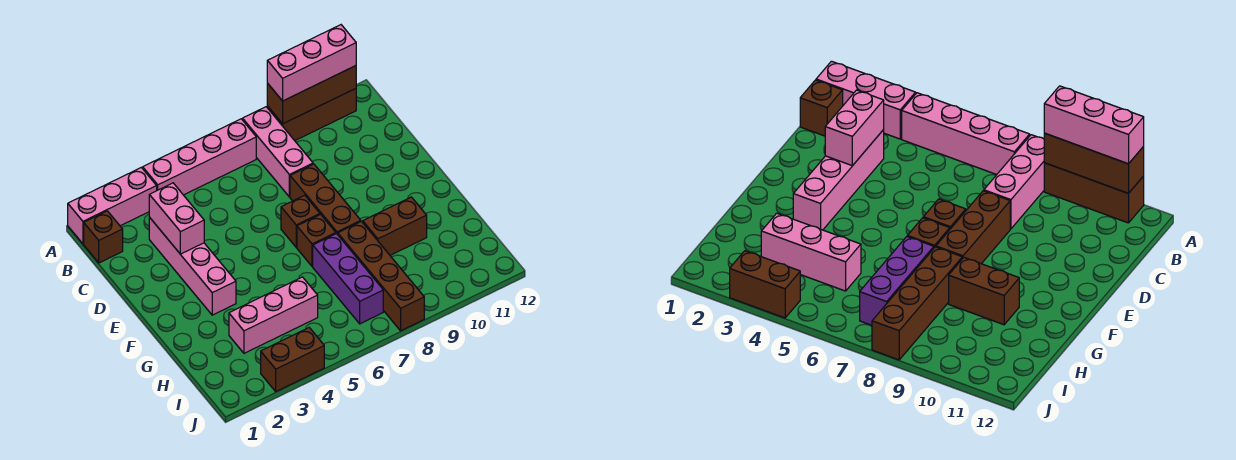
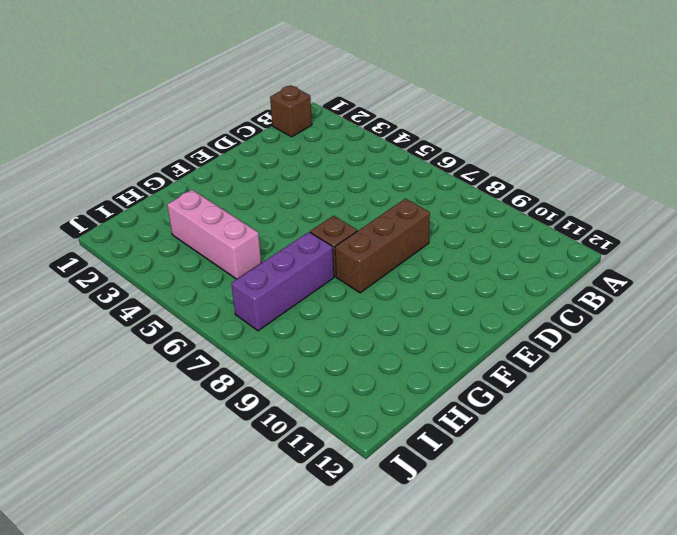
none -> pink brick A1:A3 level 1
none -> pink brick A4:A7 level 1
none -> pink brick A8:C8 level 1

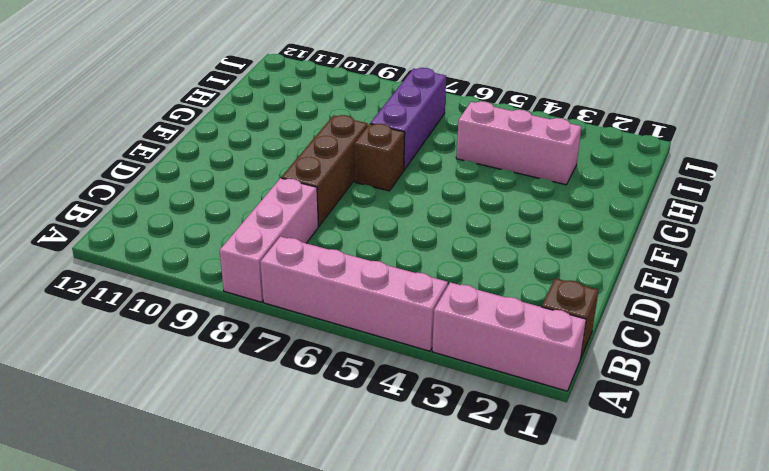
none -> brown brick A9:A11 level 1
none -> pink brick C3:F3 level 1
none -> brown brick E7 level 1

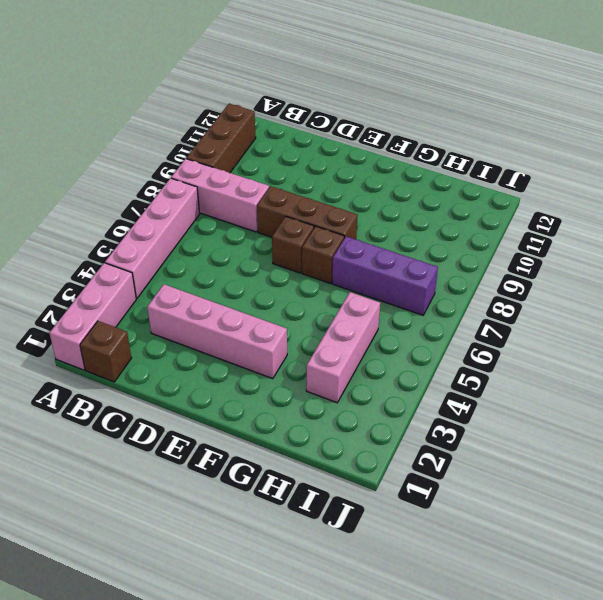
none -> brown brick G8:J8 level 1
none -> brown brick G9:G10 level 1
none -> brown brick J3:J4 level 1

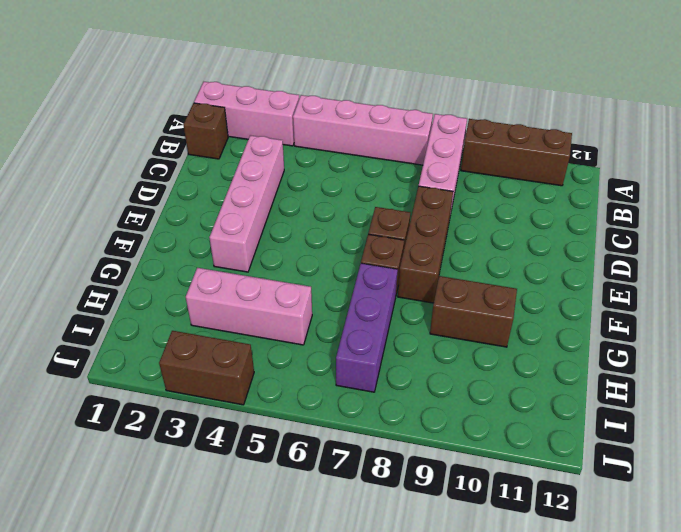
none -> brown brick G8:J8 level 1
none -> brown brick A9:A11 level 2
none -> pink brick C3:D3 level 2

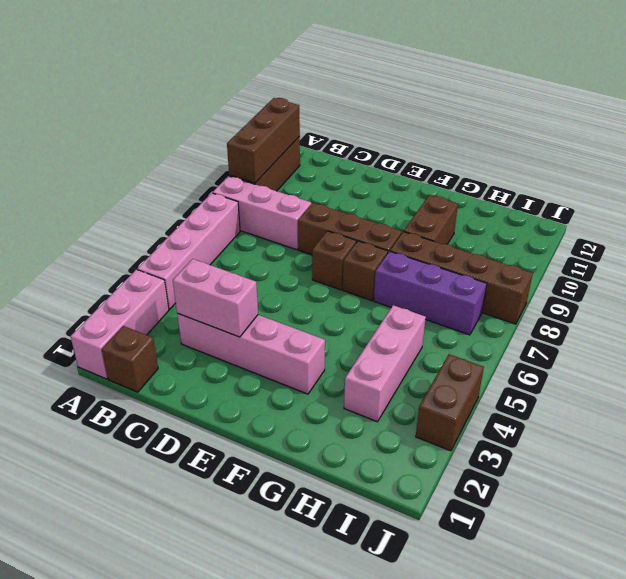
none -> pink brick A9:A11 level 3

